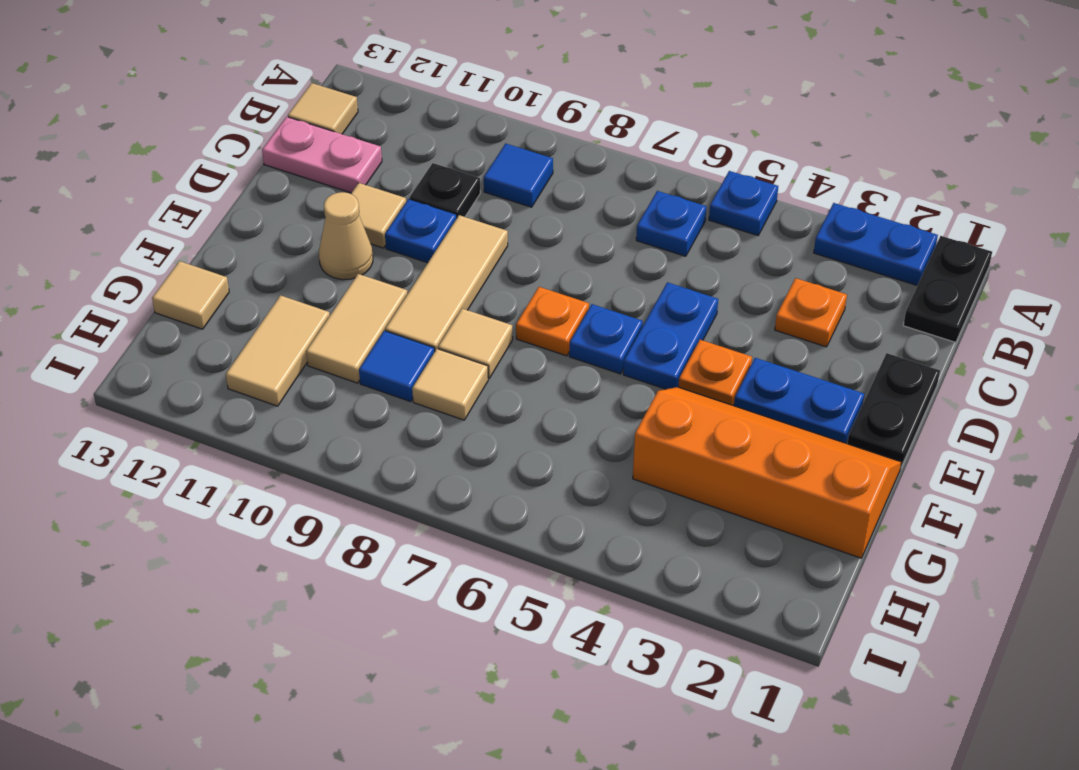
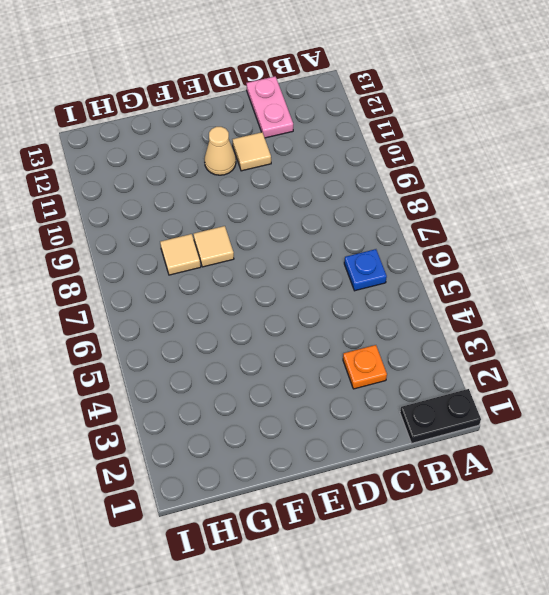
none -> blue plate A2:A3 level 1
none -> blue plate A5 level 1
none -> blue tile B9 level 1

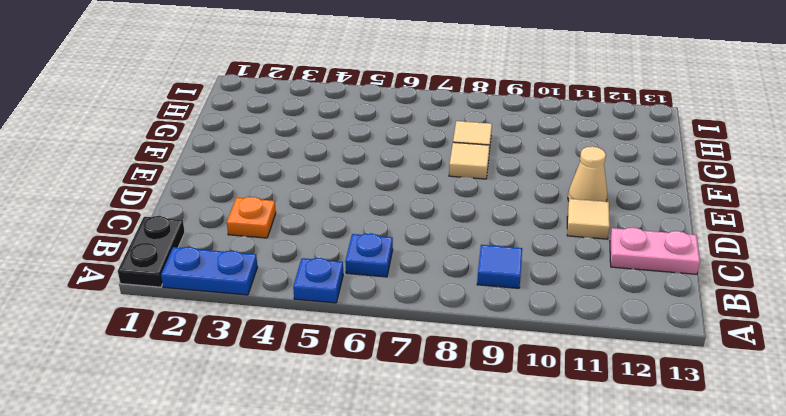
none -> tan tile B13 level 1
none -> black plate C10 level 1
none -> black plate D1:E1 level 1

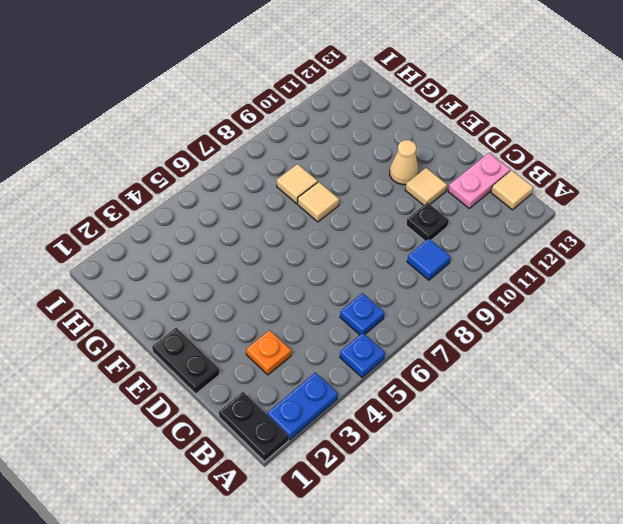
none -> blue plate D5:E5 level 1
none -> tan tile D9:F9 level 1
none -> blue plate D10 level 1

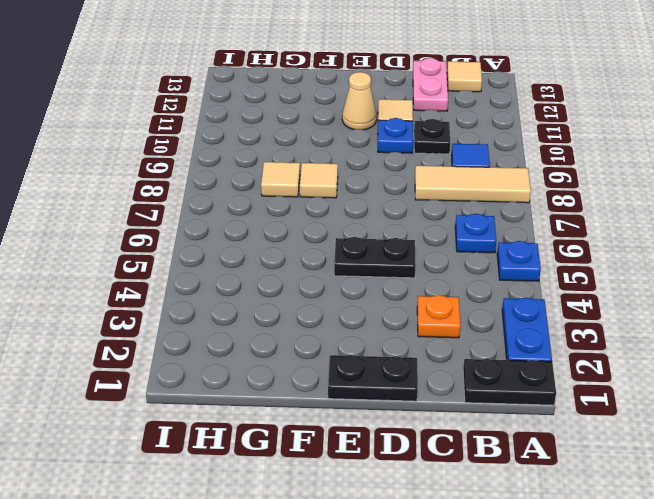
tan tile A8:C8 level 1 -> tan tile D9:F9 level 1
black plate D5:E5 level 1 -> blue plate D5:E5 level 1
none -> blue plate E2:E3 level 1
none -> orange plate E4 level 1
none -> blue plate E6 level 1

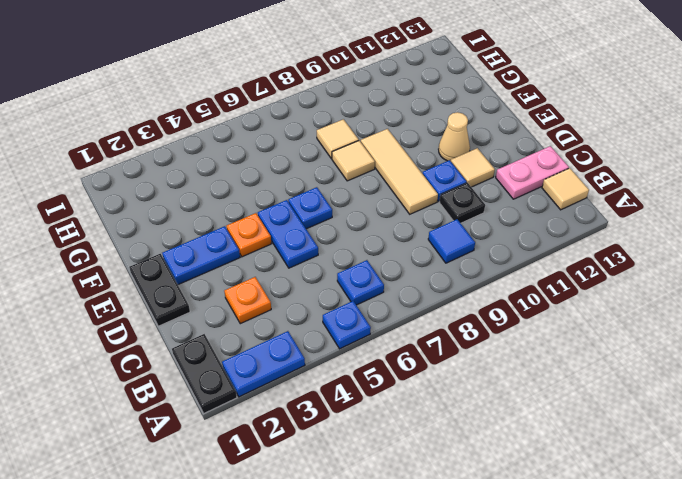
none -> orange plate E7 level 1
none -> orange slope F1:G4 level 1 top G
none -> tan tile F10:G10 level 1

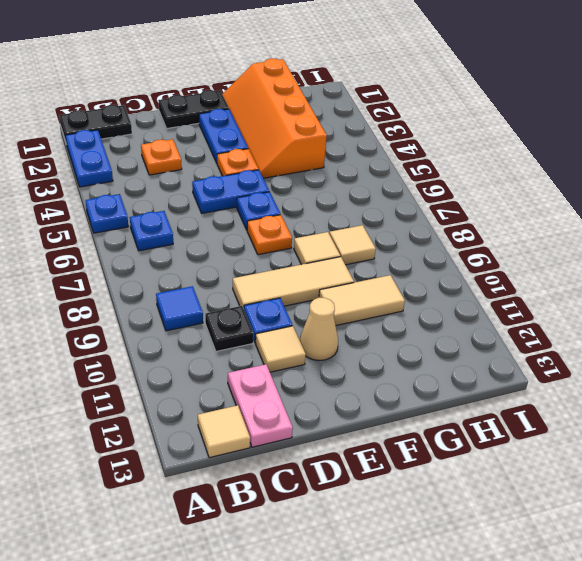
none -> blue tile G9 level 1
none -> tan tile G11:H11 level 1
none -> tan tile G13 level 1

